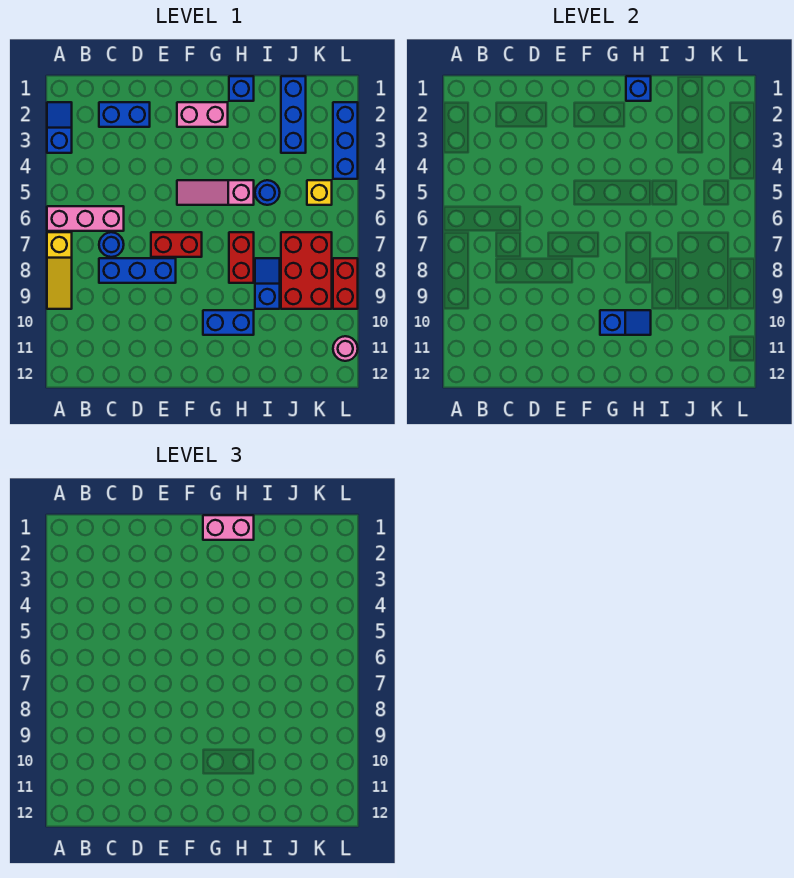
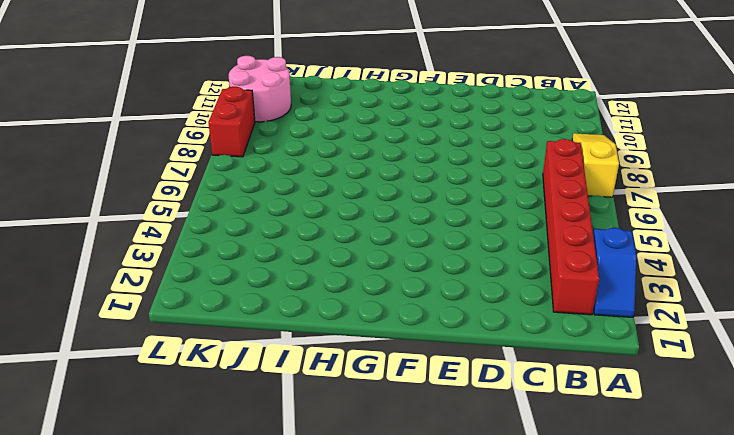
red brick B2:B7 level 1 -> pink brick A6:C6 level 1
pink round brick K10:L11 level 1 -> pink round brick L11 level 1
none -> blue brick C2:D2 level 1
none -> blue round brick C7 level 1
none -> blue brick C8:E8 level 1

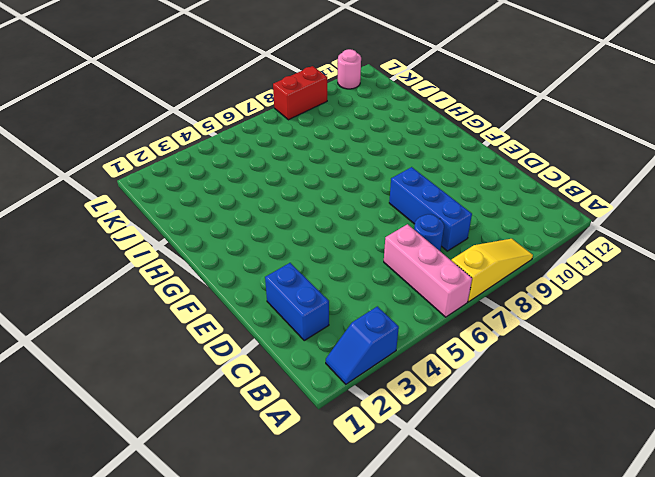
none -> red brick E7:F7 level 1
none -> pink brick F2:G2 level 1
none -> pink slope F5:H5 level 1 top H

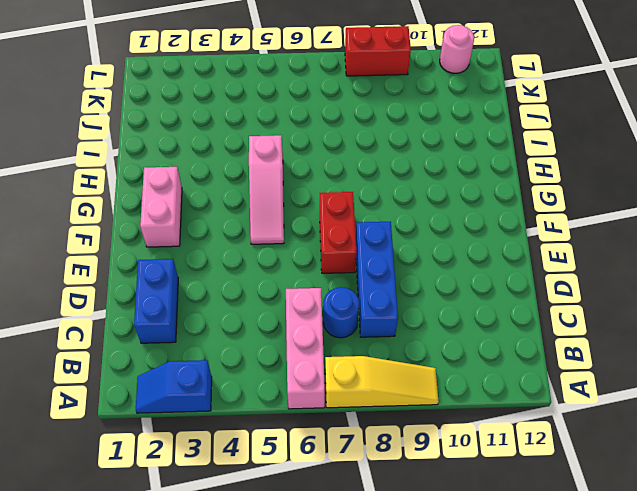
none -> blue brick G10:H10 level 1
none -> blue brick H1 level 1
none -> red brick H7:H8 level 1

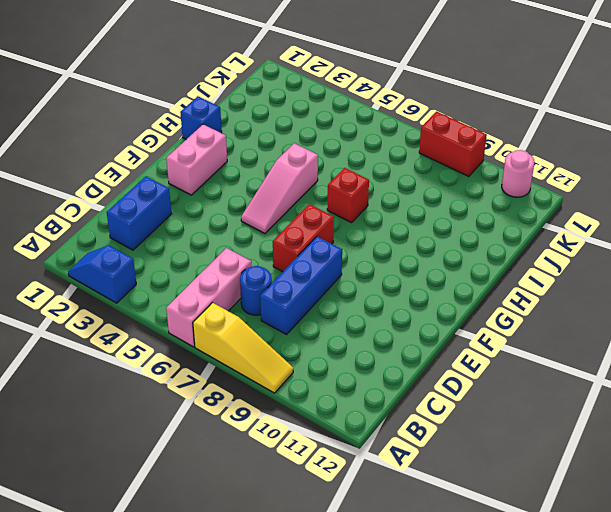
red brick H7 level 1 -> red brick H7:H8 level 1
none -> blue brick G10:H10 level 1
none -> blue round brick I5 level 1
none -> blue slope I8:I9 level 1 top 9

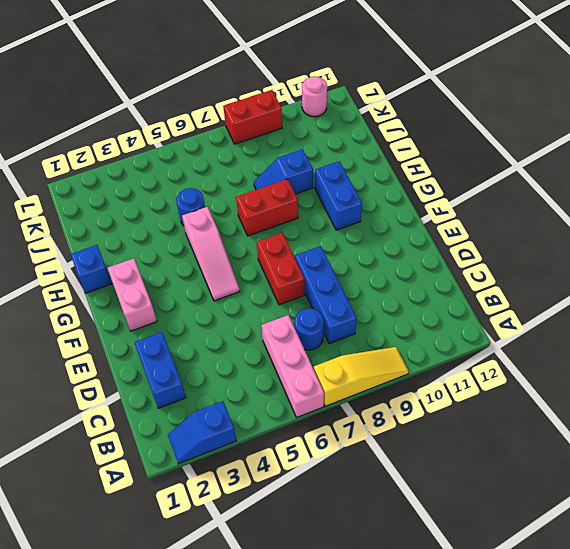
none -> blue brick J1:J3 level 1
none -> red brick J7:K9 level 1
none -> yellow brick K5 level 1

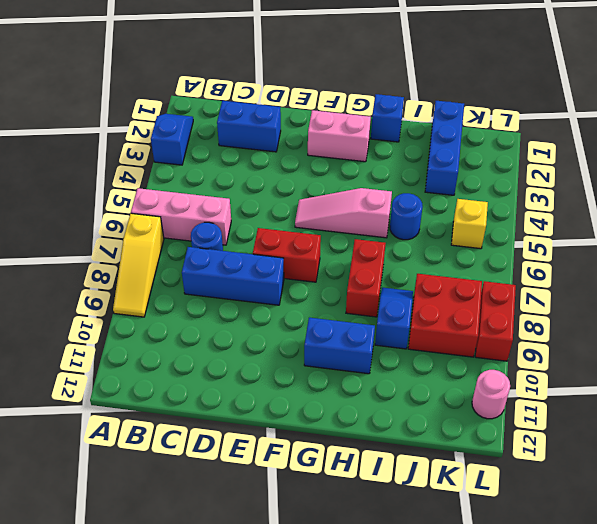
red brick J8:K9 level 1 -> red brick J7:K9 level 1
none -> blue brick L2:L4 level 1
none -> blue slope G10:H10 level 2 top G
none -> blue brick H1 level 2

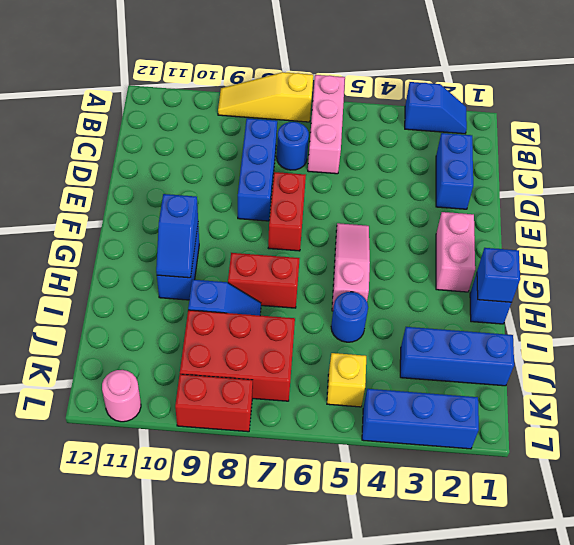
none -> pink brick G1:H1 level 3

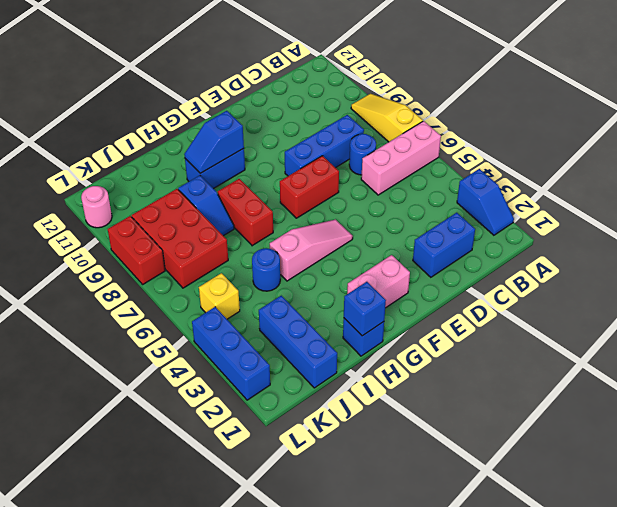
none -> pink brick G1:H1 level 3

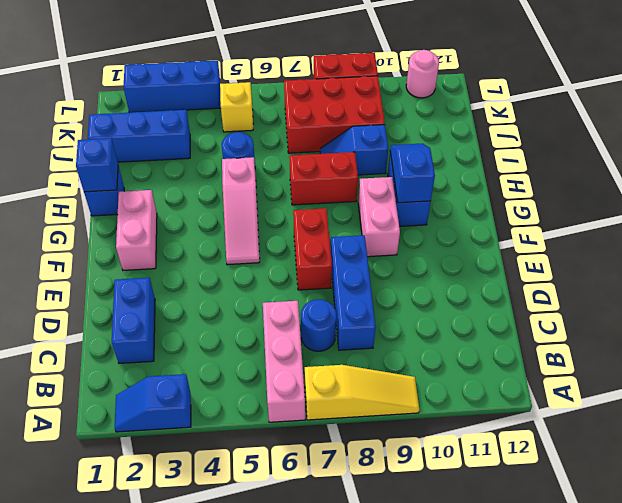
pink brick F9:G9 level 1 -> pink brick G1:H1 level 3

